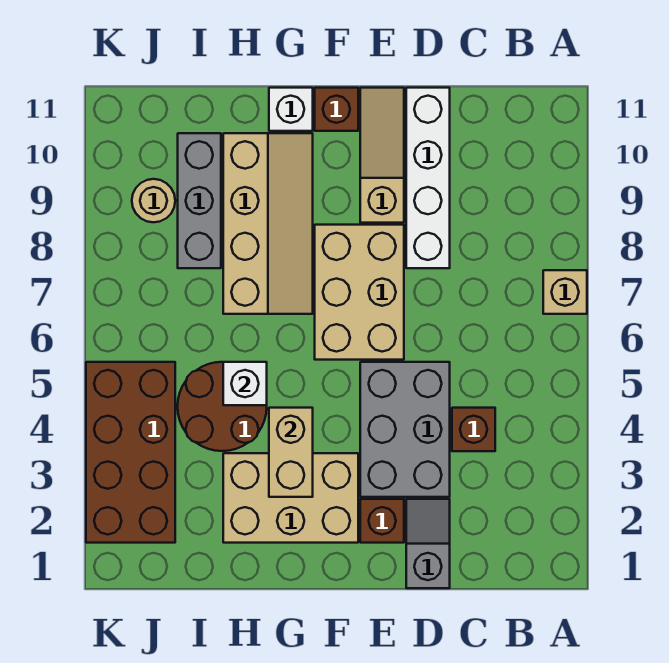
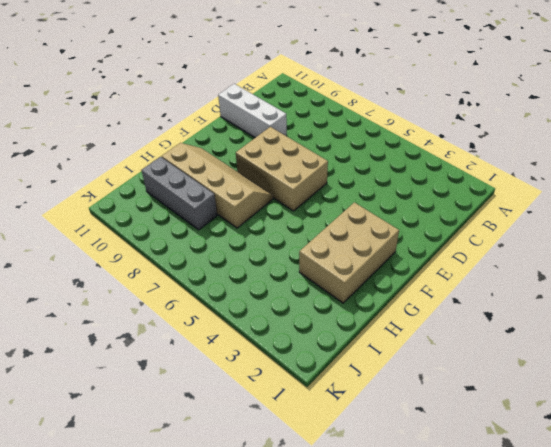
white brick D9:D11 level 1 -> white brick D8:D11 level 1
none -> tan brick A7 level 1
none -> brown brick C4 level 1
none -> grey slope D1:D2 level 1 top 1

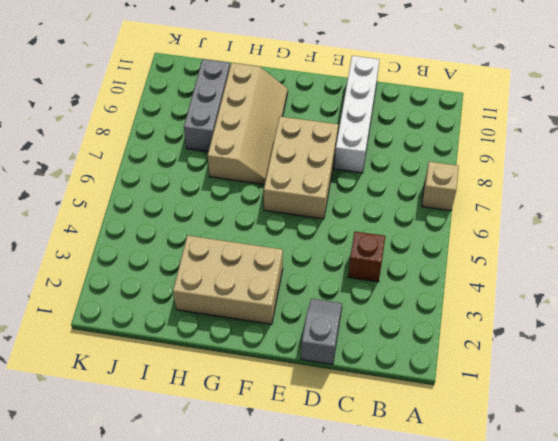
none -> grey brick D3:E5 level 1
none -> brown brick E2 level 1
none -> tan slope E9:E11 level 1 top 9

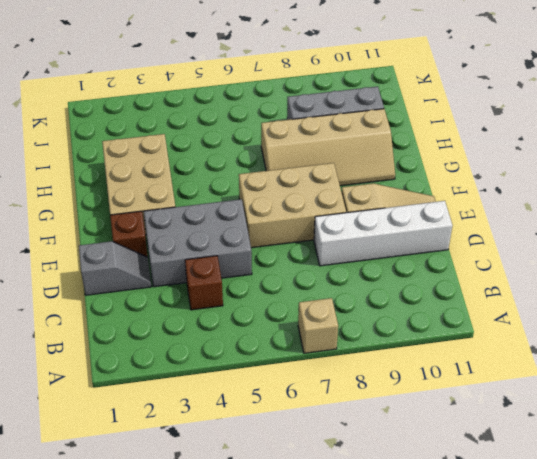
none -> brown brick F11 level 1
none -> white brick G11 level 1
none -> brown round brick H4:I5 level 1

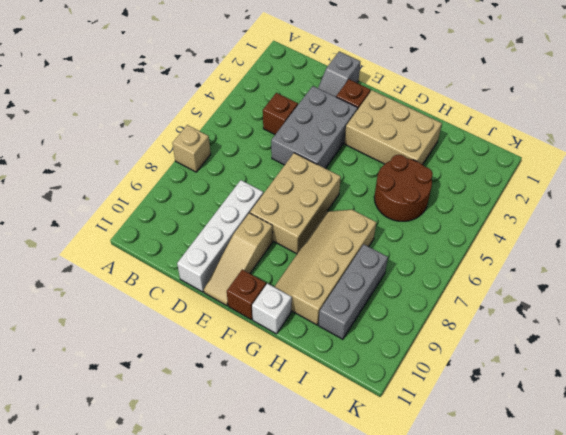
none -> brown brick J2:K5 level 1
none -> tan round brick J9 level 1
none -> tan brick G3:G4 level 2

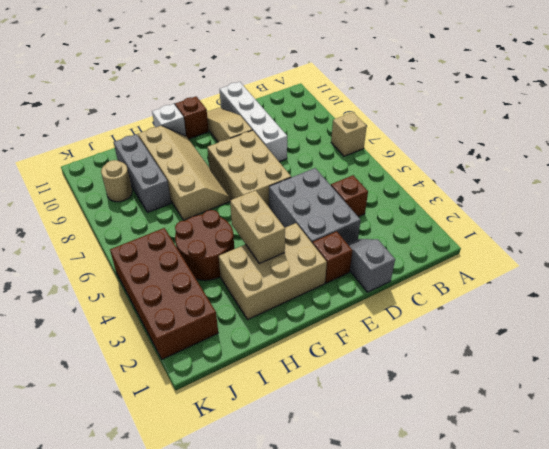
none -> white brick H5 level 2

